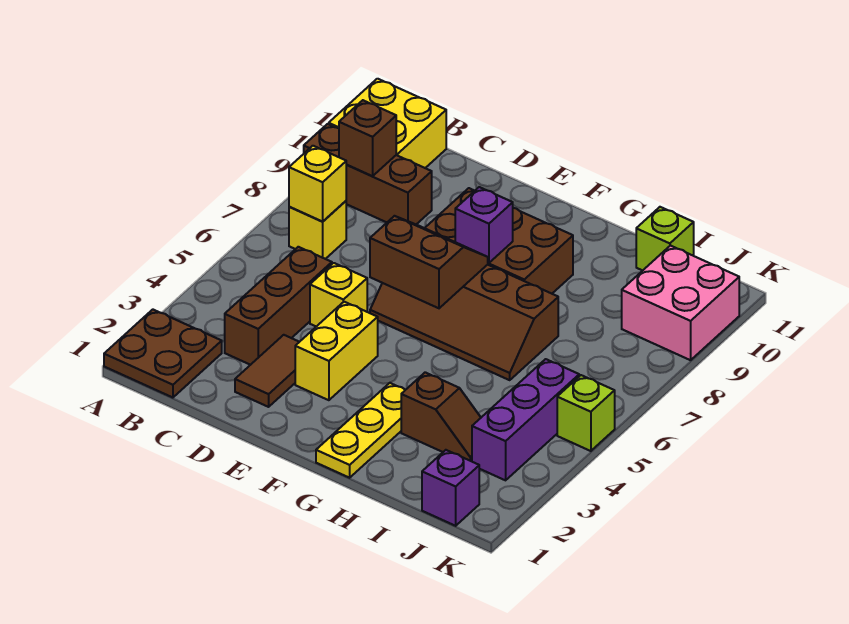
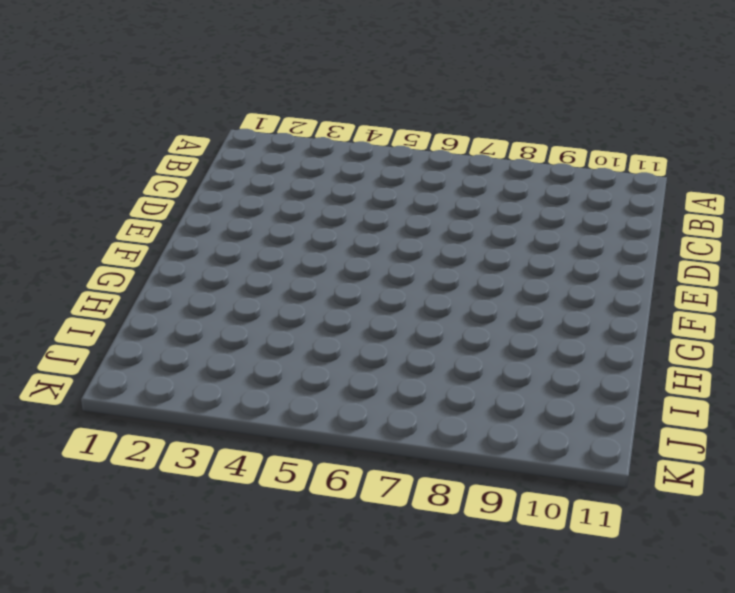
none -> brown plate A1:B2 level 1
none -> brown brick A9:C9 level 1
none -> yellow brick A10:B11 level 1

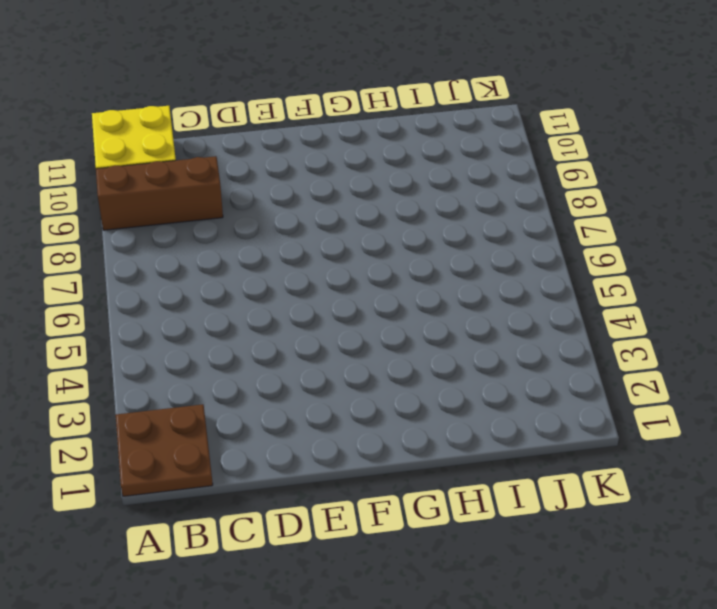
none -> yellow brick B7 level 1
none -> brown brick C3:C5 level 1
none -> brown tile D2:D3 level 1

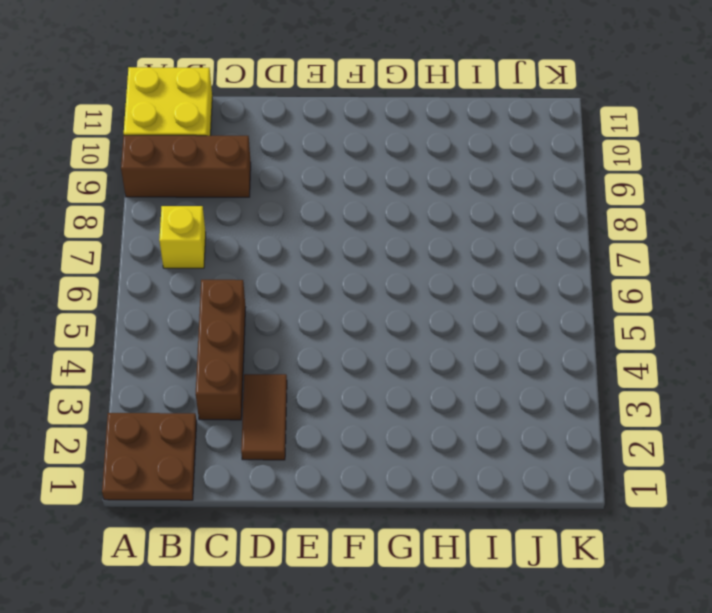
none -> yellow brick D5 level 1
none -> yellow brick E3:E4 level 1
none -> brown slope E6:H7 level 1 top 7

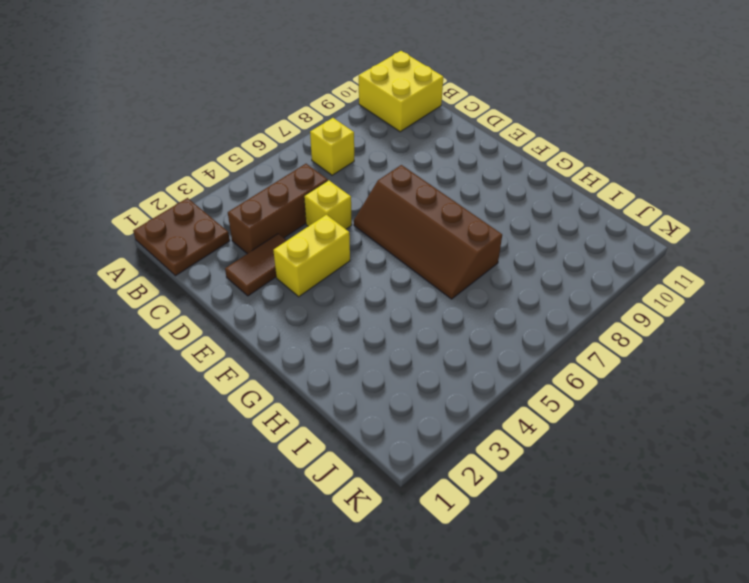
none -> brown brick A9:C9 level 1
none -> brown brick E8:G9 level 1
none -> yellow plate G1:G3 level 1

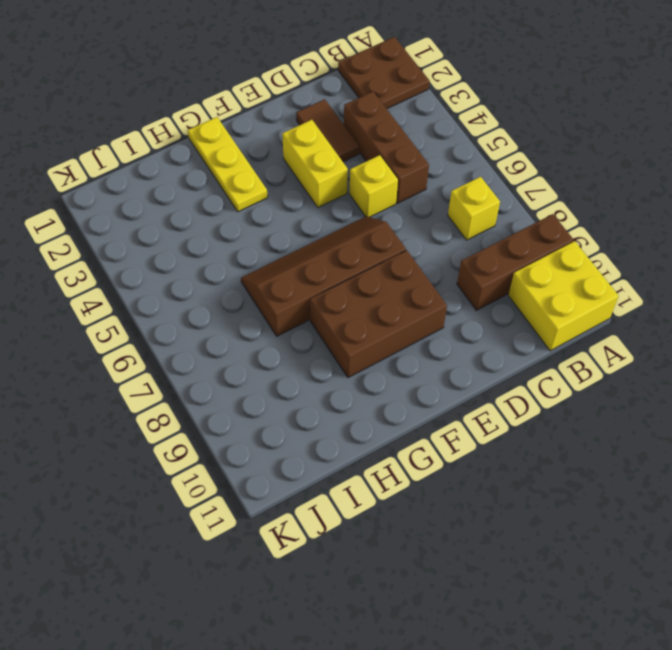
none -> brown slope H3:I3 level 1 top H
none -> lime brick I11 level 1
none -> purple brick J1 level 1

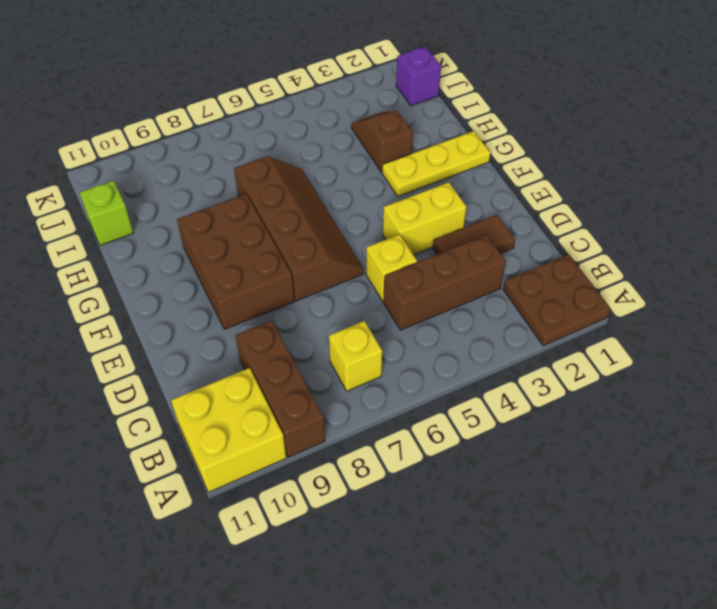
none -> purple brick J3:J5 level 1
none -> pink brick J9:K10 level 1
none -> lime brick K5 level 1

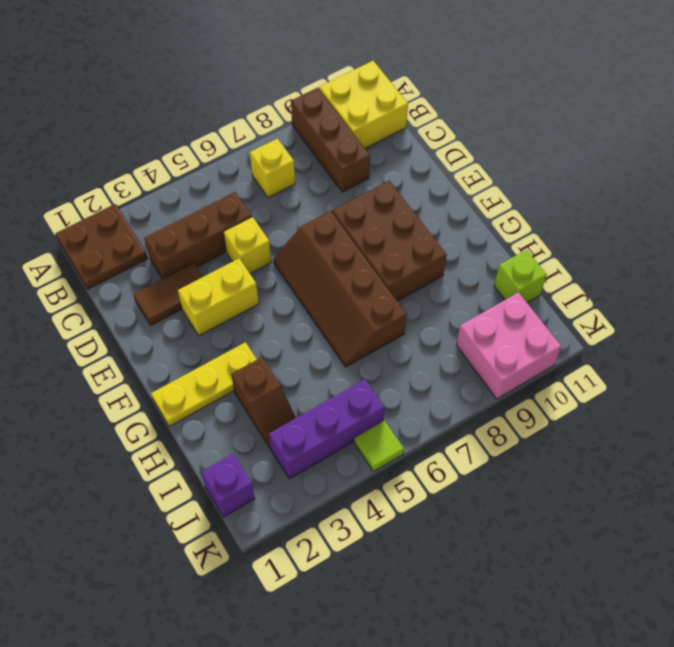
lime tile K5 level 1 -> lime brick K5 level 1
none -> yellow brick B7 level 2
none -> brown brick B9 level 2
none -> brown slope E6:F7 level 2 top 6

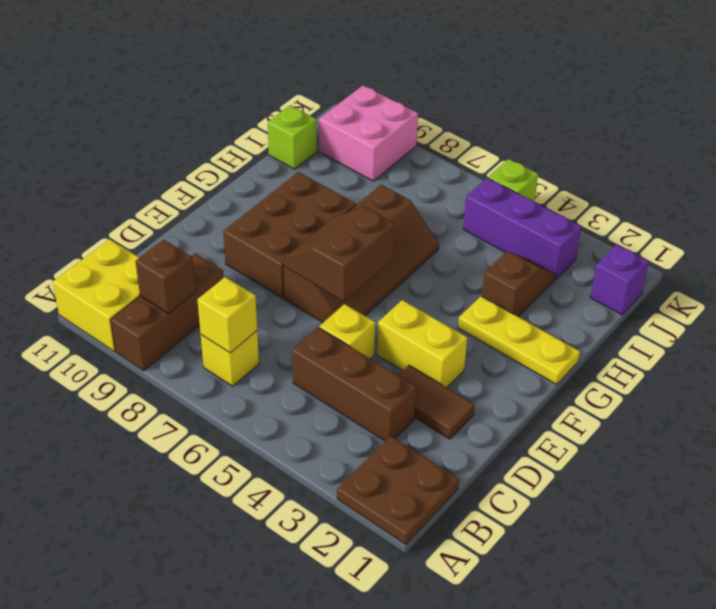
none -> purple brick F8 level 2

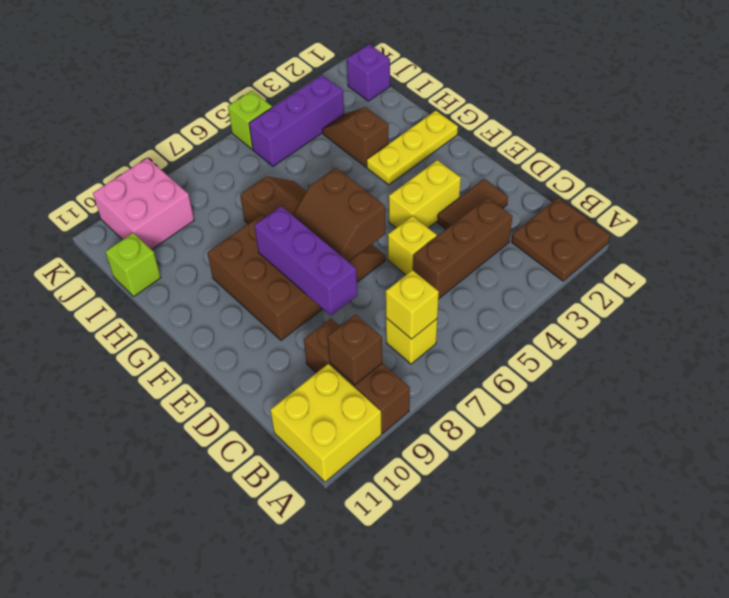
purple brick D8:F8 level 2 -> purple brick F8 level 2

